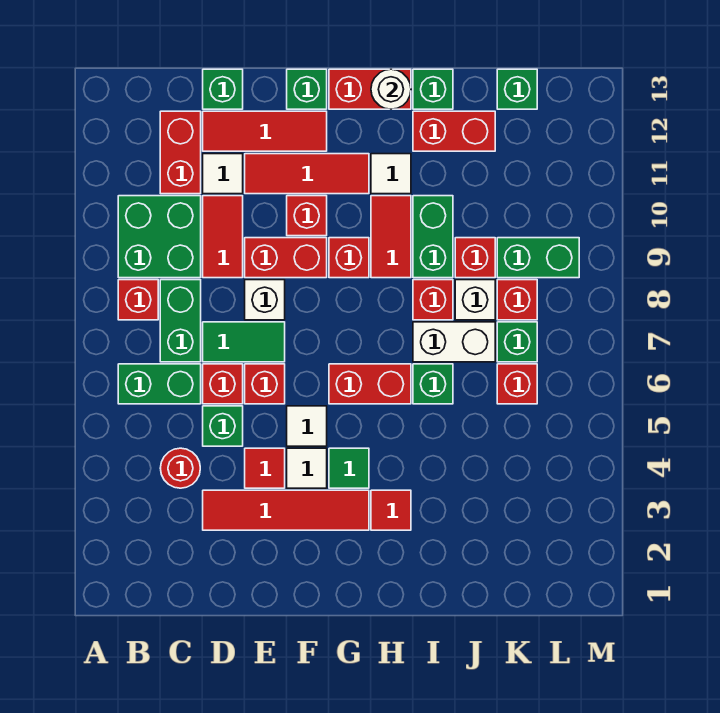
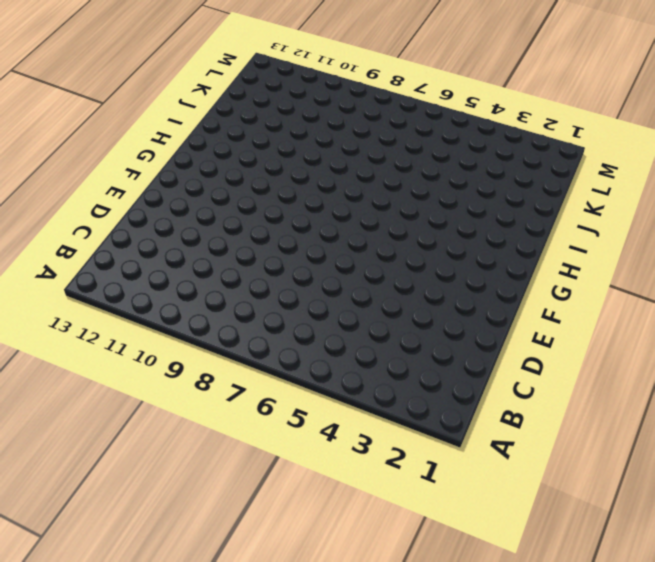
none -> green brick B6:C6 level 1
none -> red brick B8 level 1
none -> green brick B9:C10 level 1
none -> red round brick C4 level 1

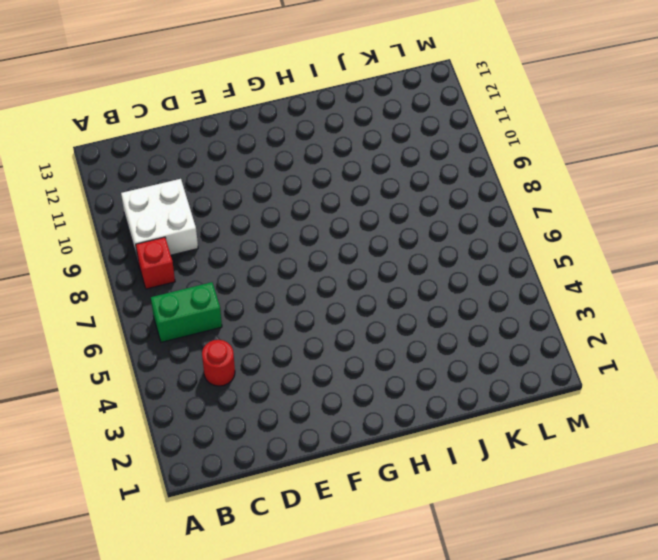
white brick B9:C10 level 1 -> green brick B9:C10 level 1
none -> green brick C7:C8 level 1
none -> red brick C11:C12 level 1
none -> red tile D3:G3 level 1
none -> green brick D5 level 1

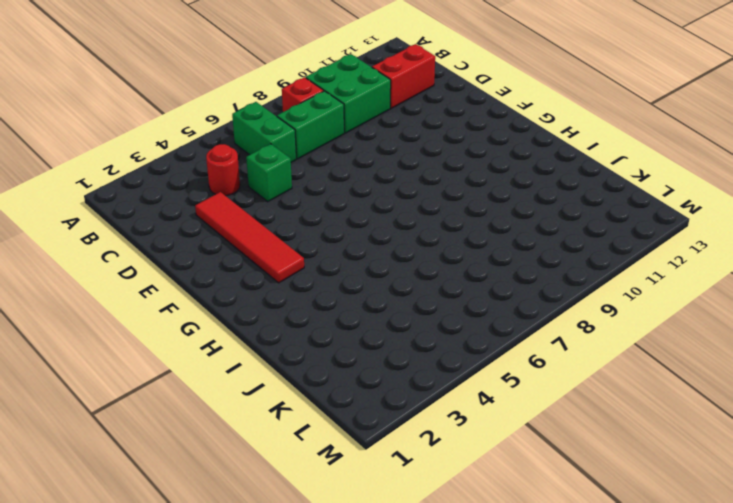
none -> red brick D6 level 1
none -> green tile D7:E7 level 1
none -> red tile D9:D10 level 1
none -> white tile D11 level 1

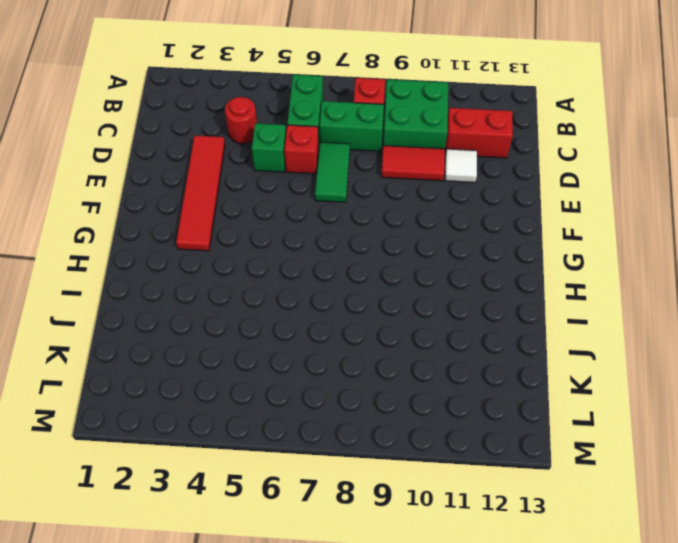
none -> red tile D12:F12 level 1
none -> green brick D13 level 1
none -> red tile E4 level 1
none -> red brick E6 level 1

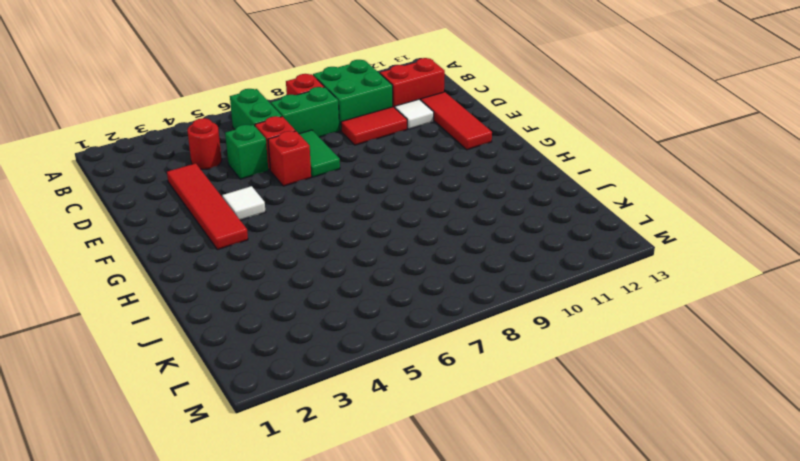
none -> green brick D13 level 1
none -> red tile E4 level 1
none -> white brick E8 level 1
none -> red brick E9:F9 level 1

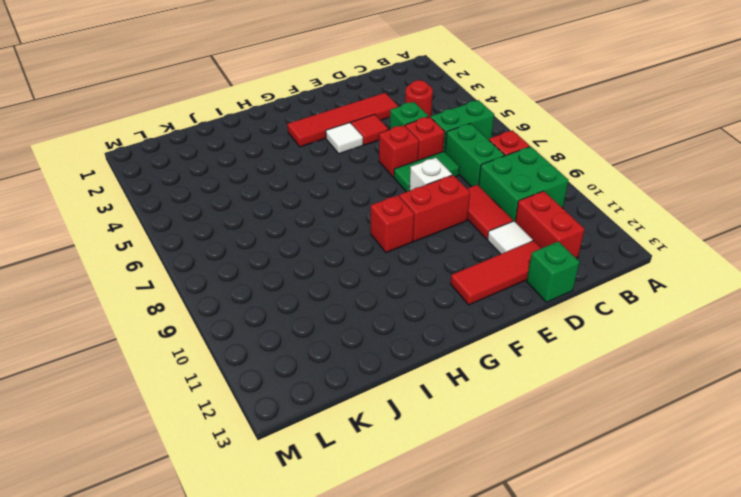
none -> red tile E11:G11 level 1
none -> white tile F5 level 1
none -> red brick F10 level 1
none -> green brick F13 level 1

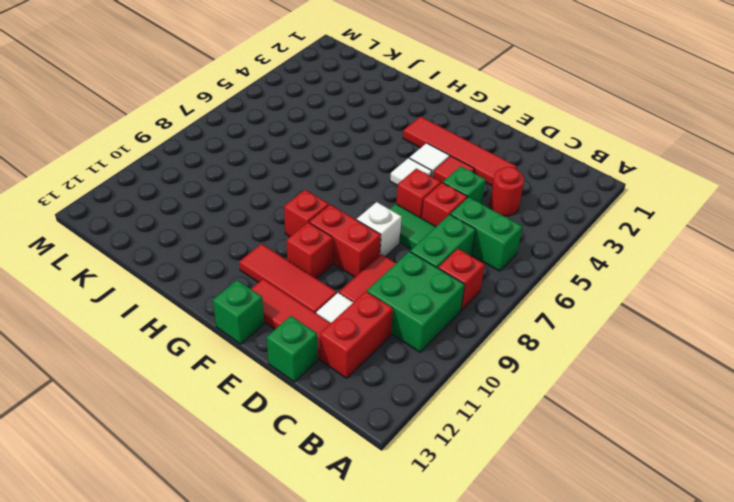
none -> green tile G4 level 1
none -> red brick G6:H6 level 1
none -> red brick G13:H13 level 1
none -> red tile H3 level 1

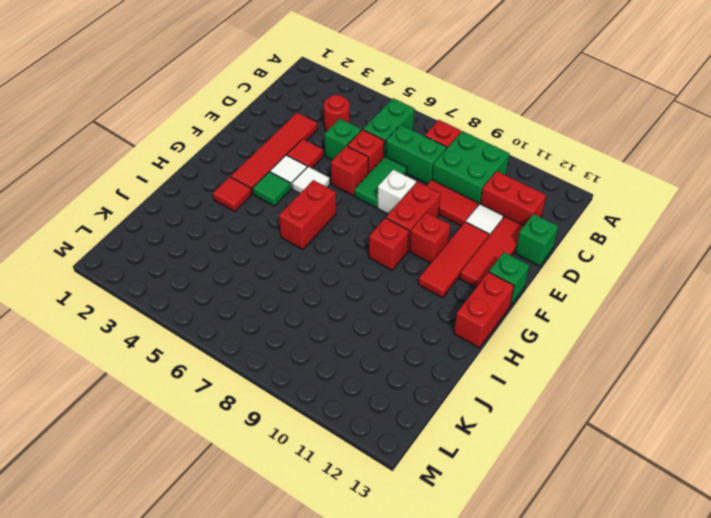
none -> red tile H9:H10 level 1
none -> white tile H11 level 1
none -> green brick I6 level 1
none -> white brick I7:J7 level 1

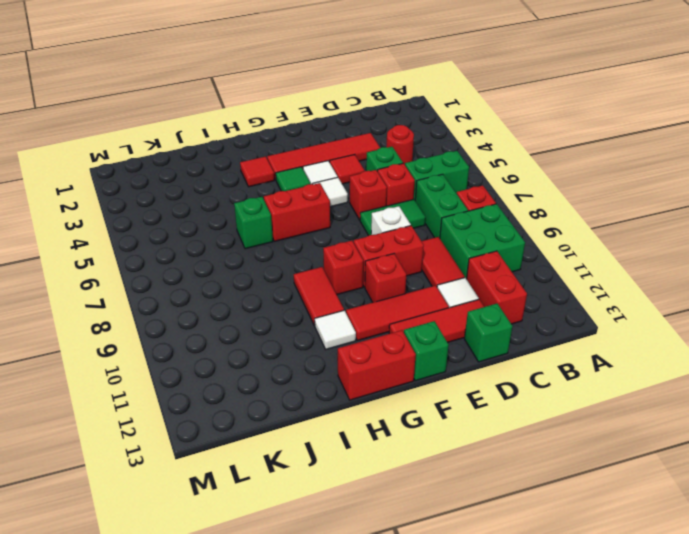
none -> white brick I7:J7 level 1
none -> red brick I8 level 1
none -> green brick I9:I10 level 1
none -> red brick I12:J12 level 1

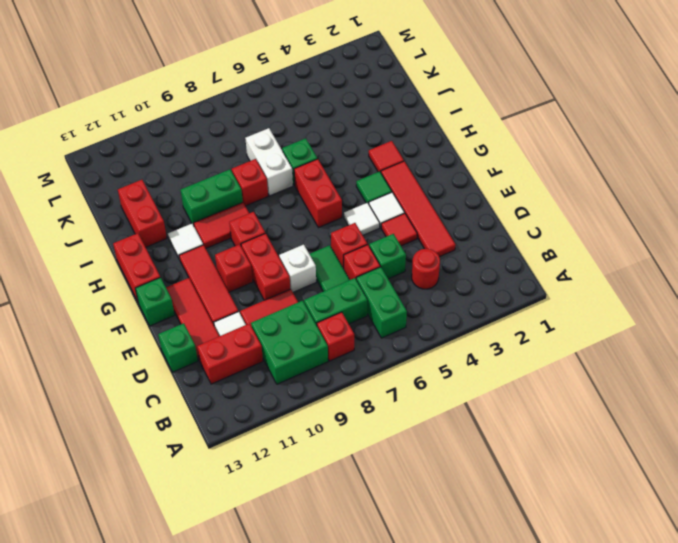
none -> green brick I13 level 1
none -> white brick J8 level 1
none -> red brick J9 level 1
none -> red brick K6 level 1

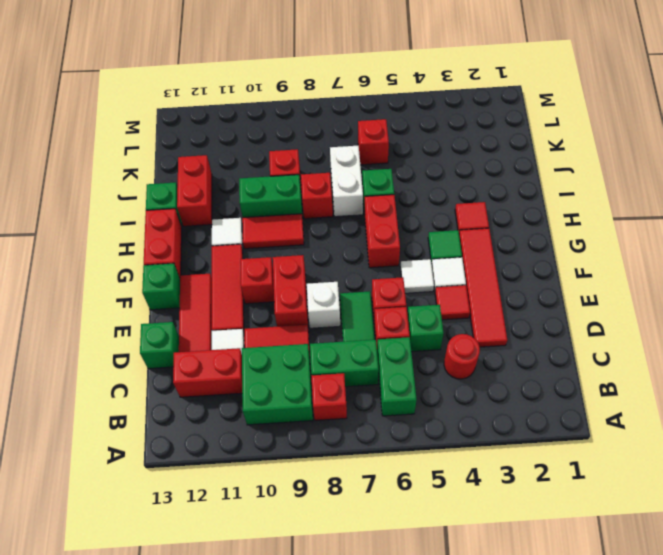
none -> red brick G9 level 1
none -> white brick J8 level 1
none -> green brick K7 level 1
none -> red brick K8 level 1

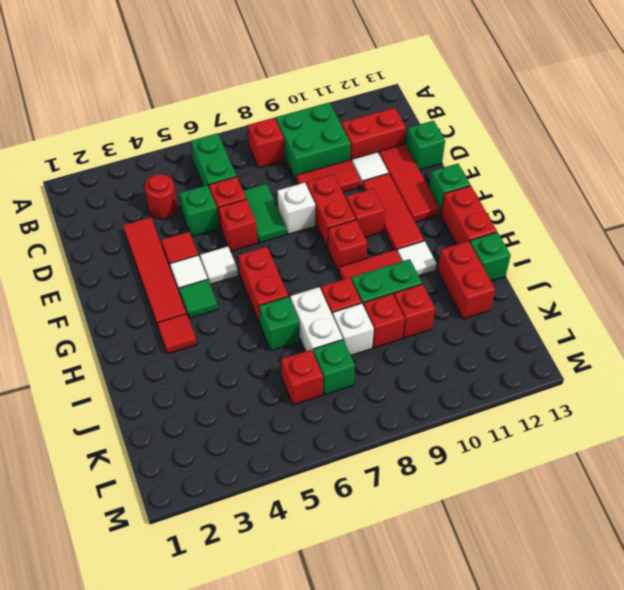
red brick J10 level 1 -> red brick K8 level 1
none -> green brick C7:C8 level 1
none -> green brick K9:L9 level 1
none -> green brick K13 level 1
none -> white round brick H13 level 2

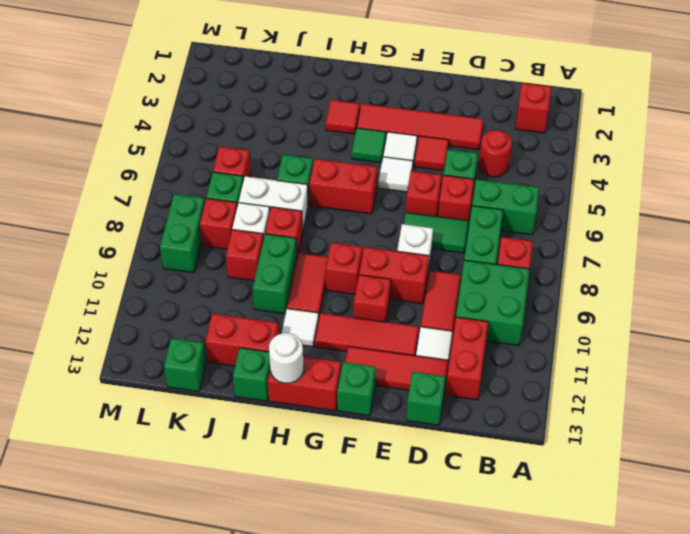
red brick B2 level 1 -> none
green brick L8:L9 level 1 -> green brick K9:L9 level 1

